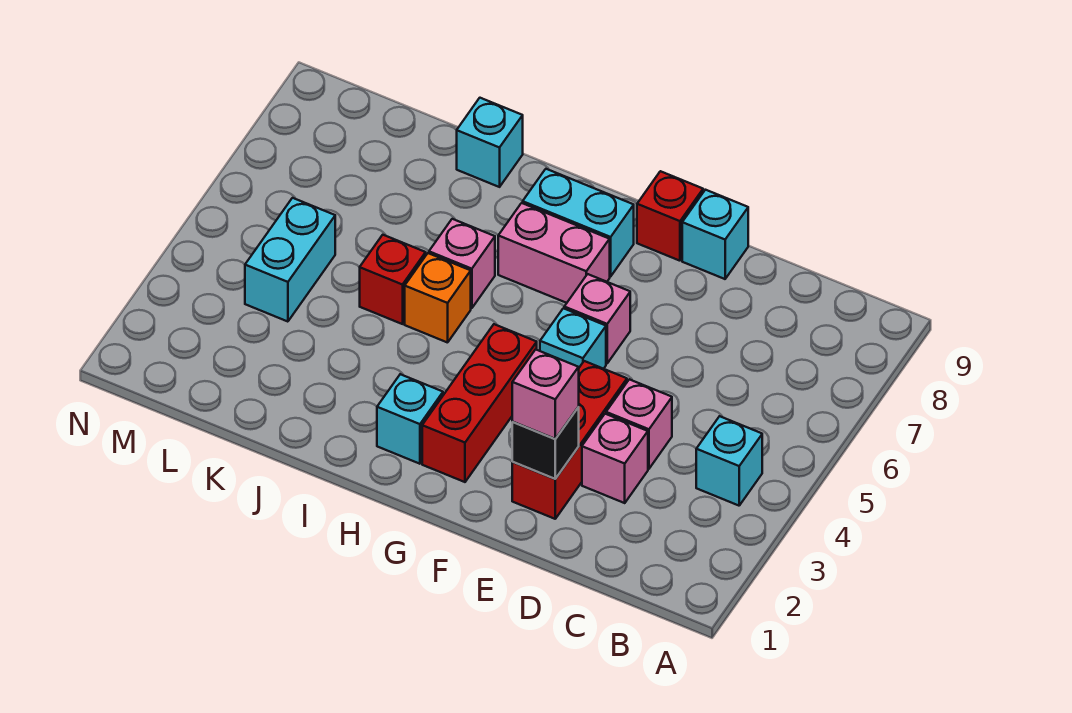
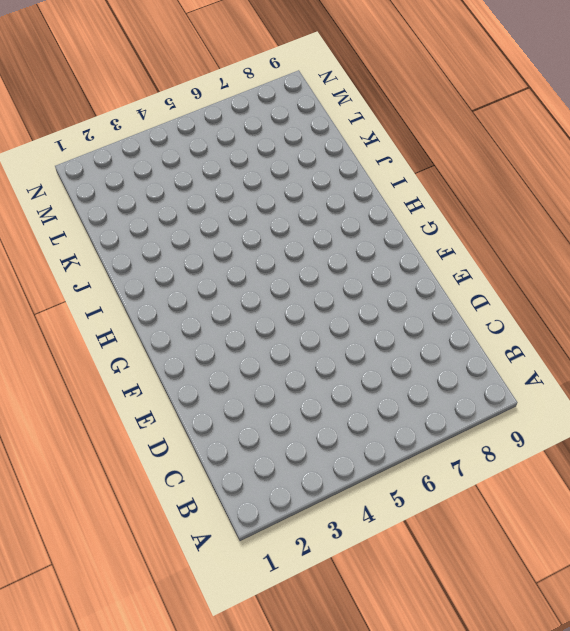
none -> cyan brick B4 level 1
none -> pink brick D3 level 1
none -> pink brick D4 level 1

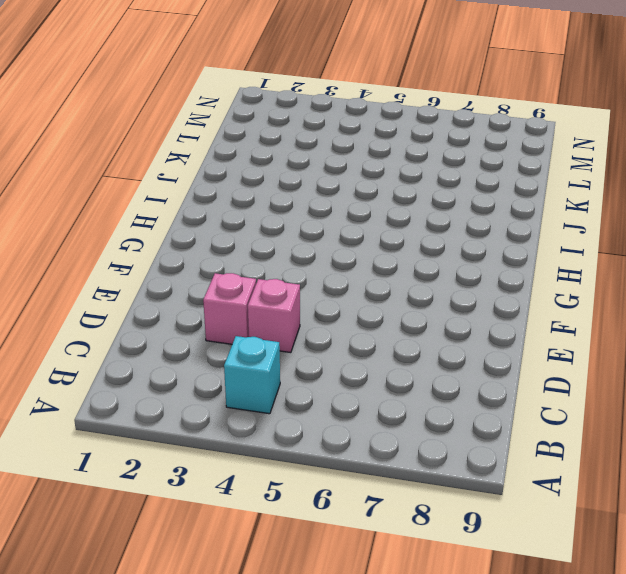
none -> red brick E2:E4 level 1
none -> cyan brick E9 level 1
none -> cyan brick F5 level 1

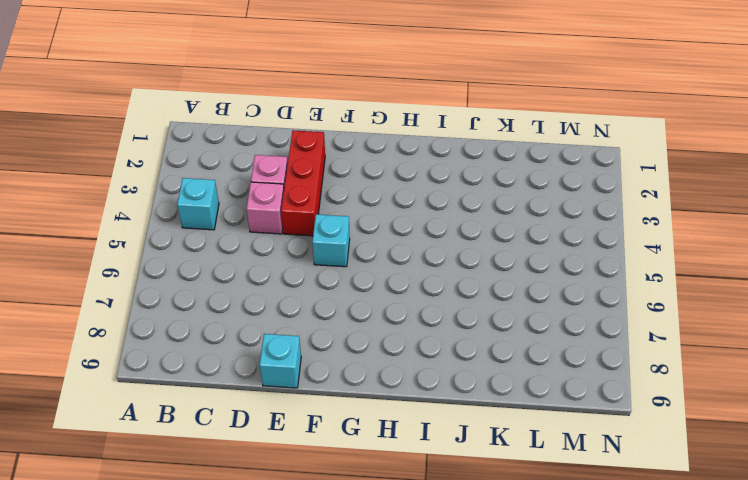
none -> pink brick F6 level 1
none -> red brick F9 level 1
none -> red brick G2:G4 level 1

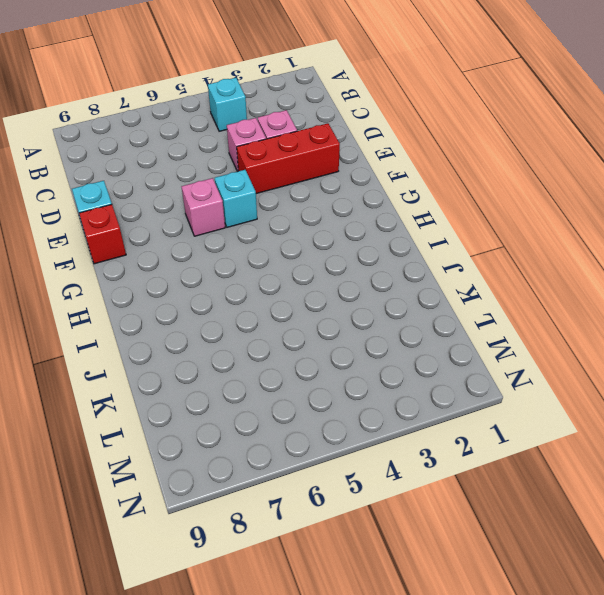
none -> red brick G2:G4 level 1
none -> pink brick G7:H7 level 1
none -> cyan brick G8:H8 level 1

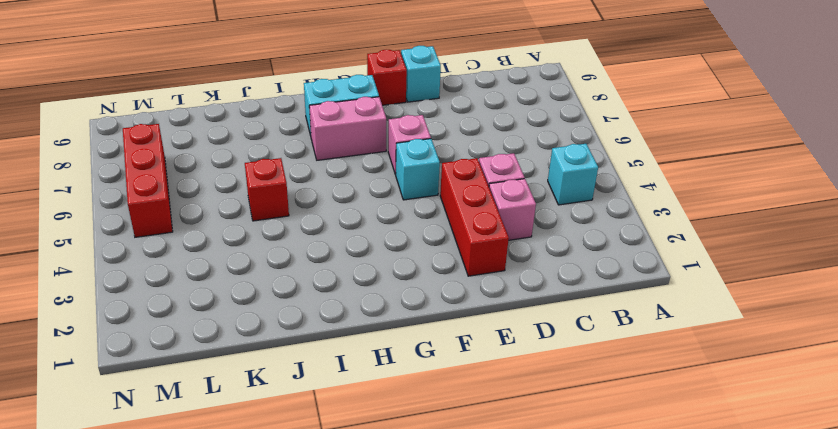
red brick M5:M7 level 1 -> red brick G2:G4 level 1
none -> cyan brick H2 level 1
none -> orange brick I5 level 1
none -> pink brick I6 level 1

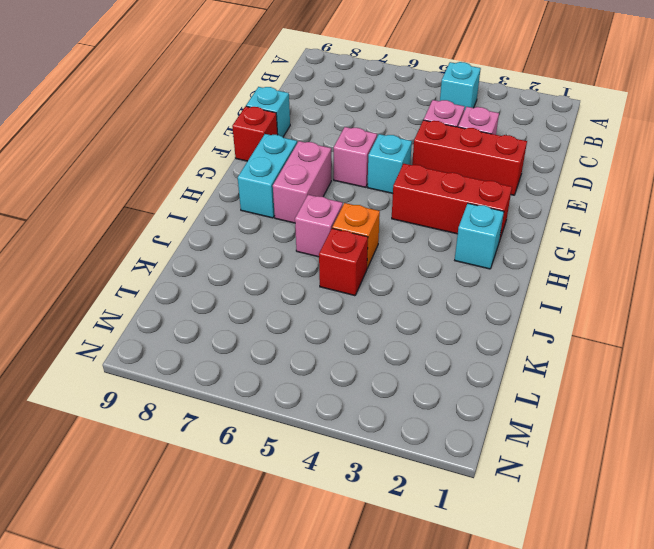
none -> cyan brick J9 level 1
none -> cyan brick L4:L5 level 1
none -> black brick E2 level 2

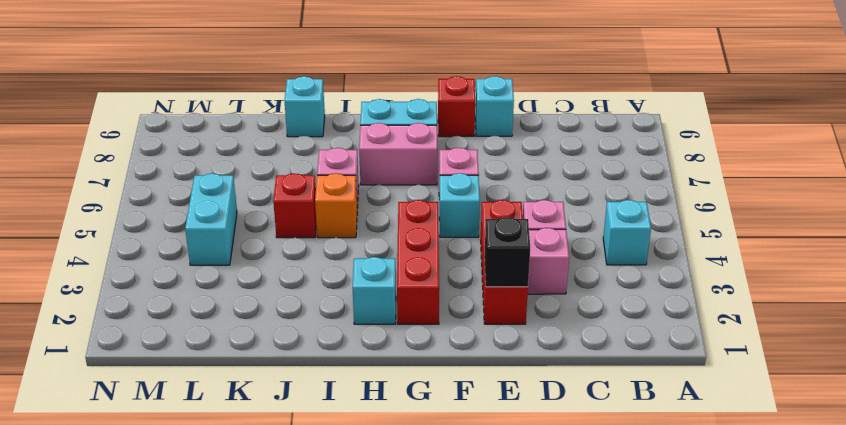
none -> pink brick E2 level 3

